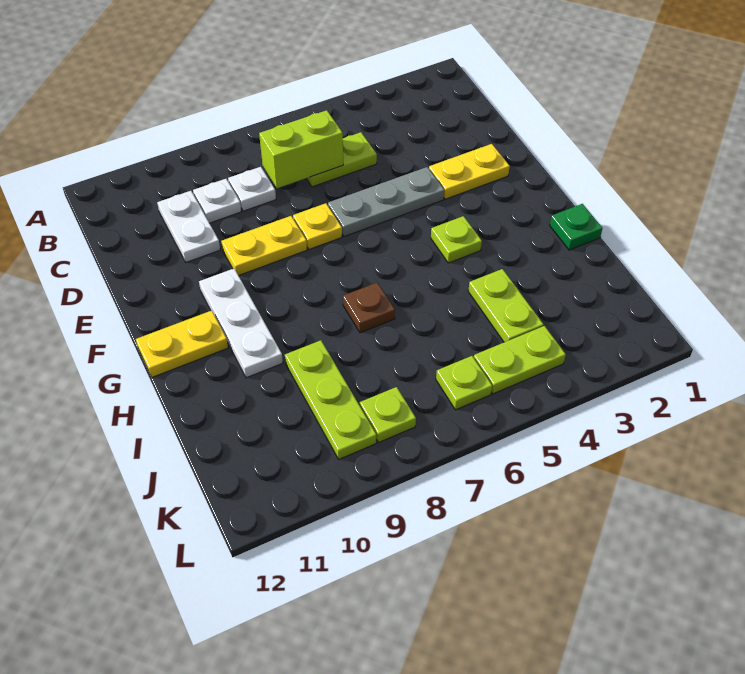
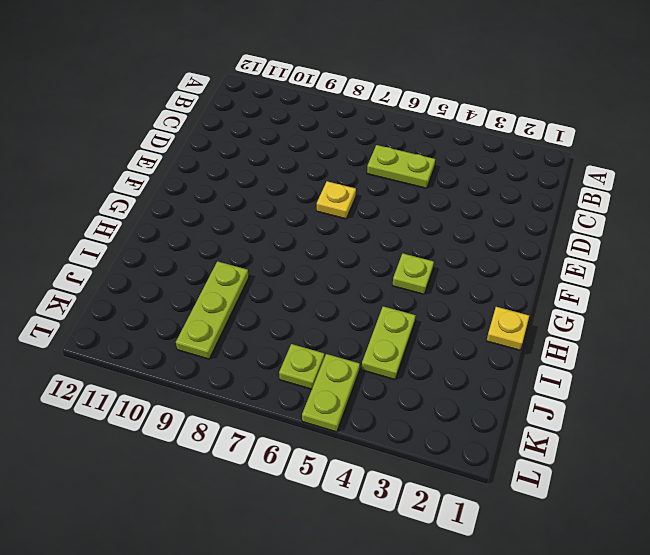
yellow plate H1 level 1 -> green plate H1 level 1
lime plate K5:L5 level 1 -> lime plate K4:K5 level 1
none -> white plate C8 level 1
none -> white plate C9 level 1
none -> white plate C10:D10 level 1

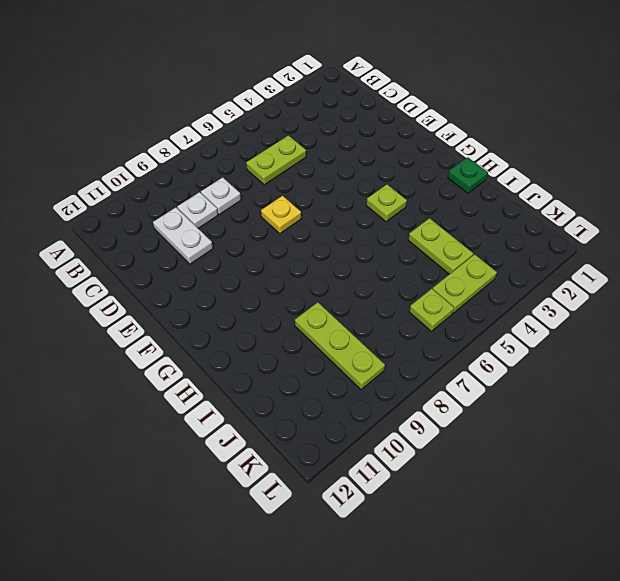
none -> yellow plate E2:E3 level 1
none -> grey plate E4:E6 level 1
none -> yellow plate E8:E9 level 1

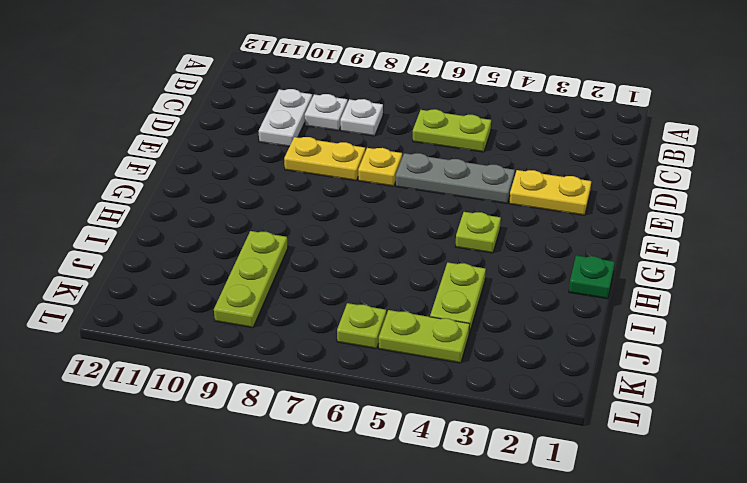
none -> white plate F10:H10 level 1
none -> yellow plate G11:G12 level 1
none -> brown plate H7 level 1

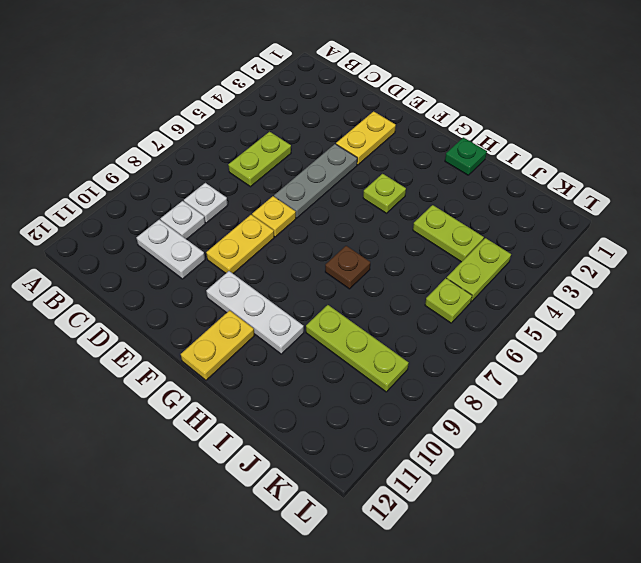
none -> lime plate K8 level 1
none -> lime brick C6:C7 level 2

